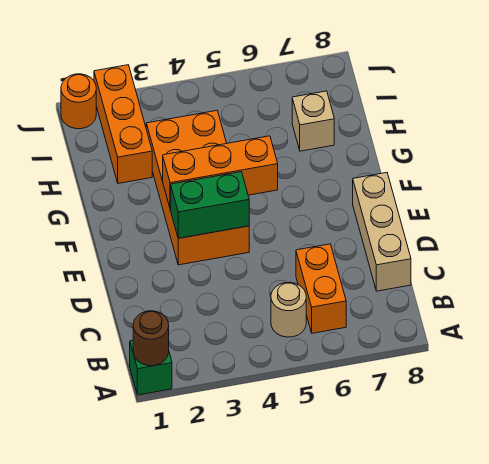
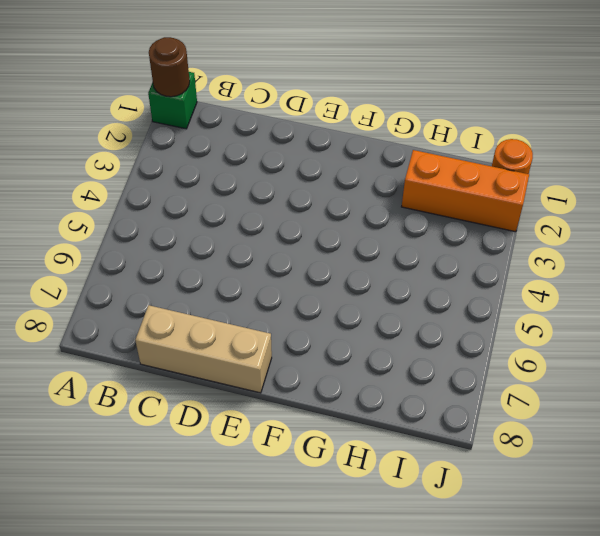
none -> tan round brick B5 level 1
none -> orange brick B6:C6 level 1

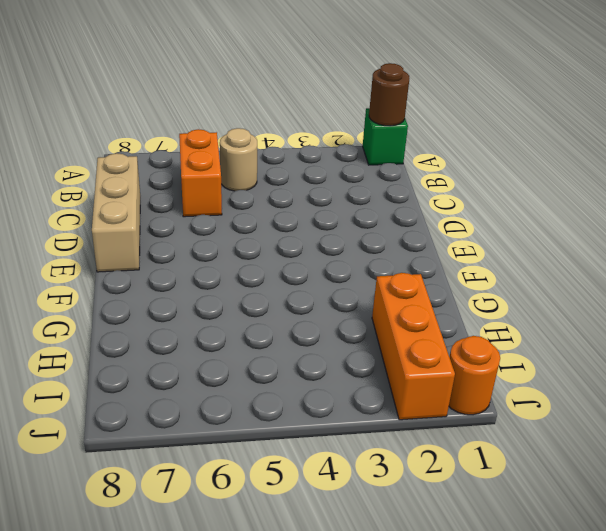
none -> orange brick E3:H4 level 1
none -> tan brick H7 level 1

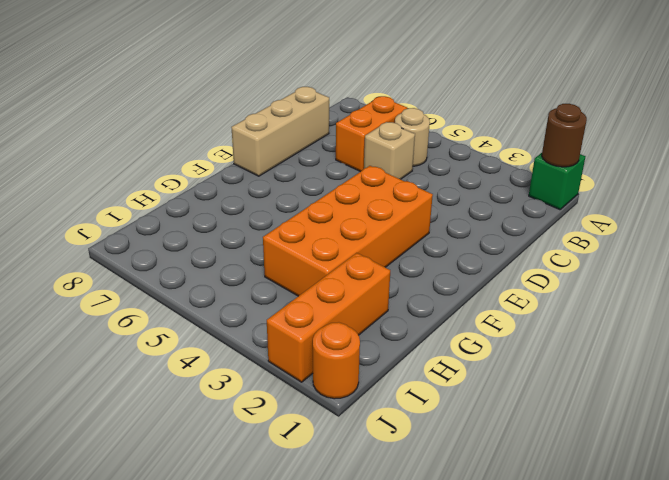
tan brick C5 level 1 -> tan brick H7 level 1
none -> green brick E3:E4 level 2
none -> orange brick F3:F5 level 2

